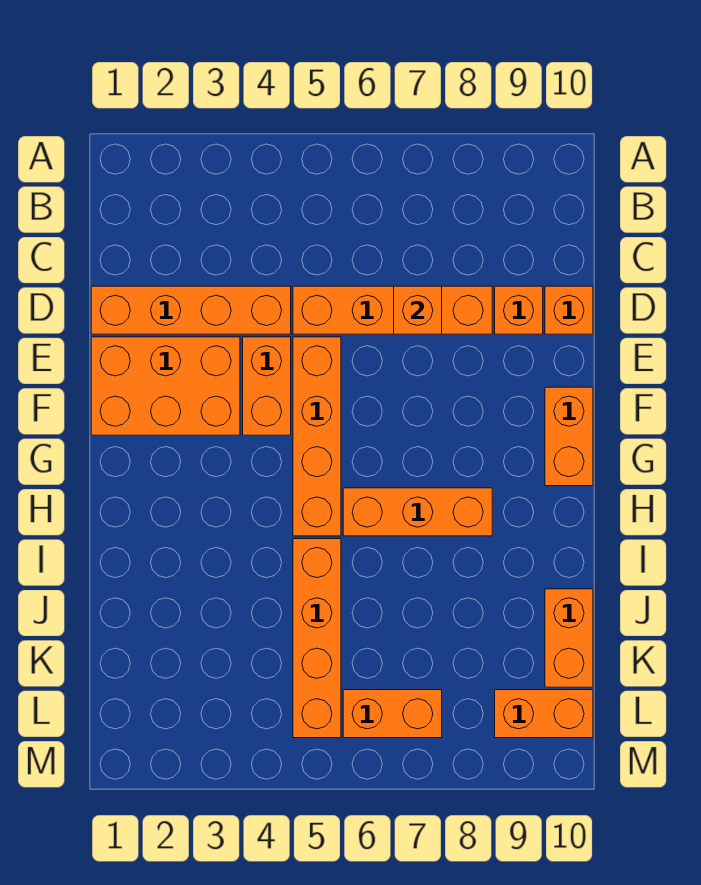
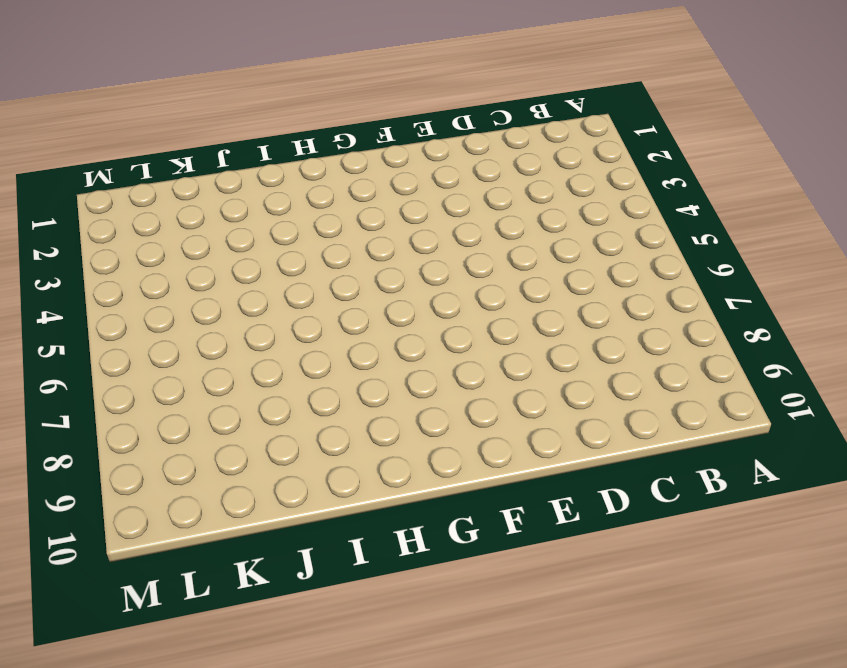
none -> orange brick D1:D4 level 1
none -> orange brick D5:D8 level 1
none -> orange brick D9 level 1

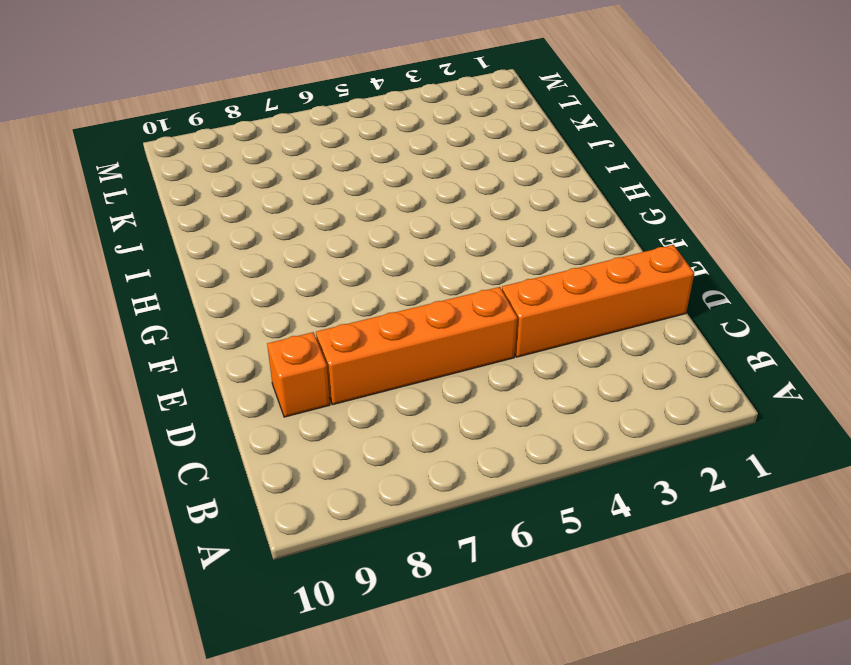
none -> orange brick D10 level 1
none -> orange brick E1:F3 level 1
none -> orange brick E4:F4 level 1

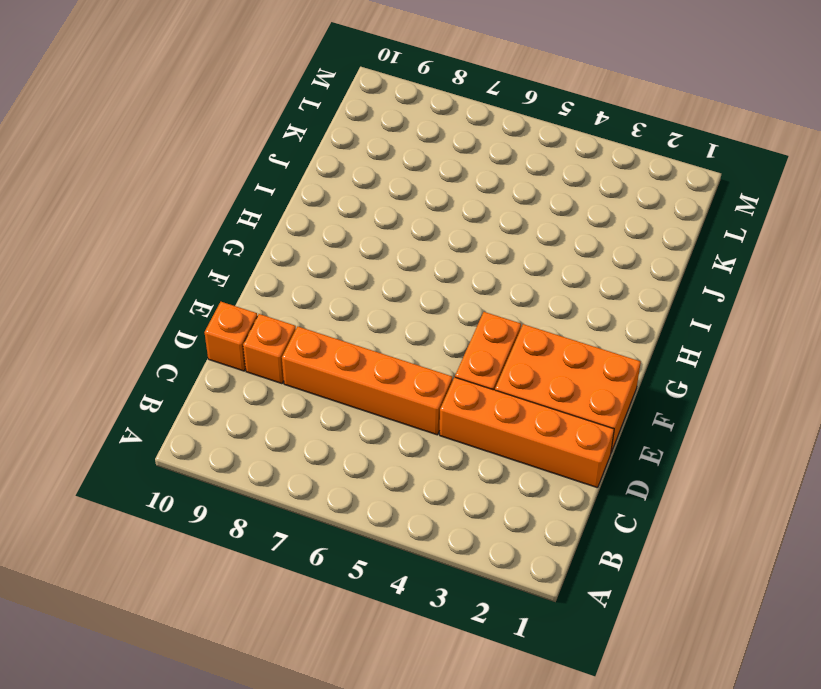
none -> orange brick E5:H5 level 1
none -> orange brick F10:G10 level 1
none -> orange brick H6:H8 level 1

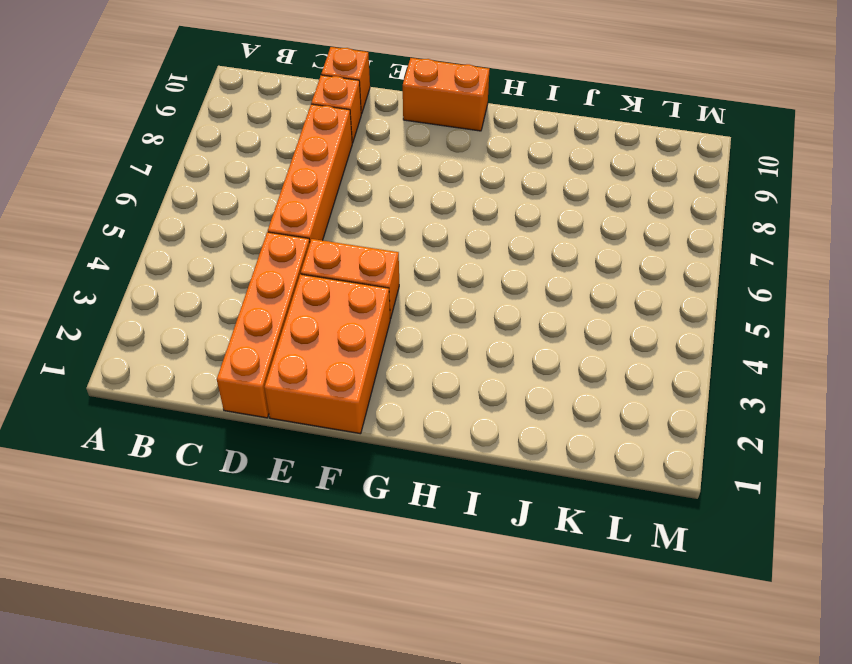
none -> orange brick E5:H5 level 1
none -> orange brick H6:H8 level 1
none -> orange brick I5:L5 level 1

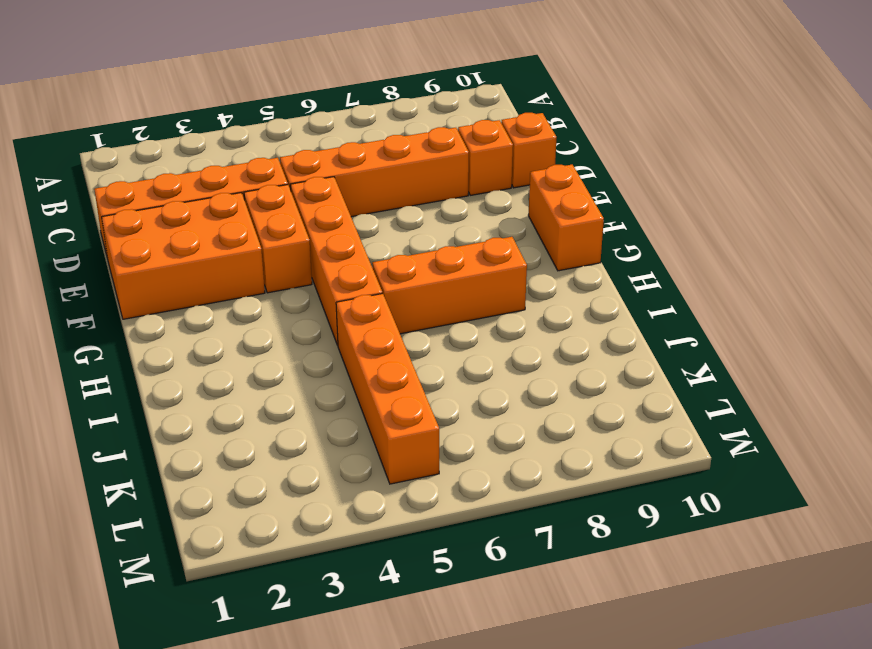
none -> orange brick J10:K10 level 1
none -> orange brick L6:L7 level 1
none -> orange brick L9:L10 level 1

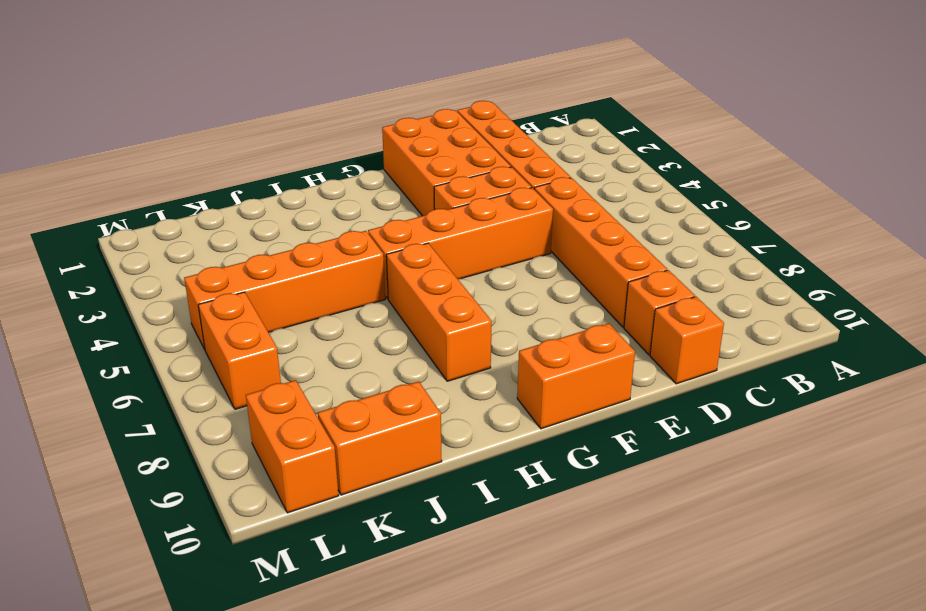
none -> orange brick D7 level 2

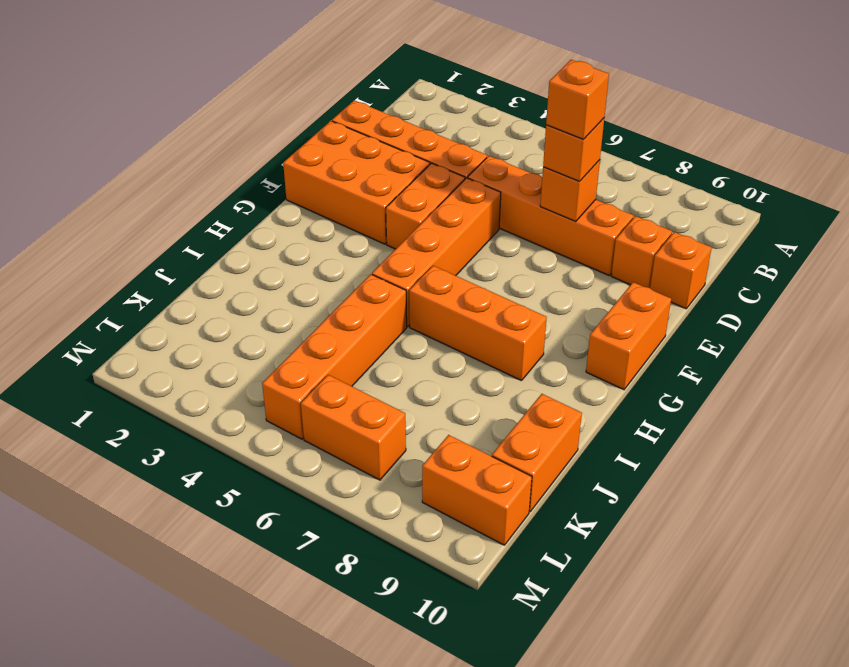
orange brick D7 level 3 -> none
orange brick D7 level 4 -> none

